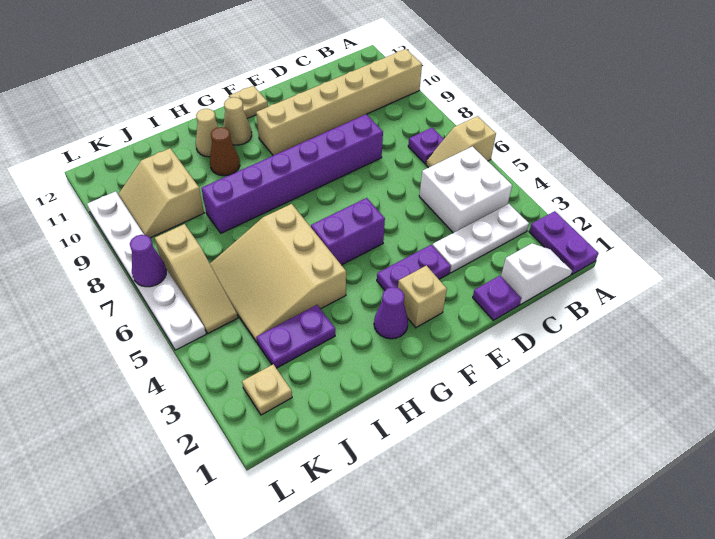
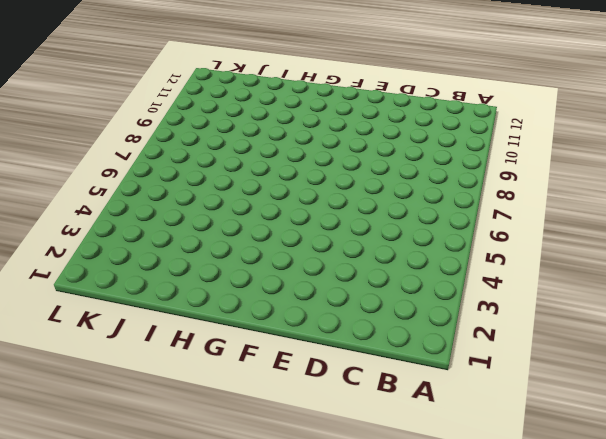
none -> purple plate A1:A2 level 1
none -> tan slope A6:B6 level 1 top A
none -> tan brick A10:F10 level 1

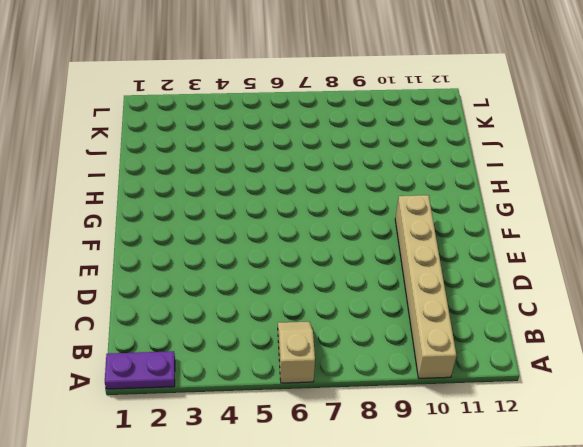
none -> white slope B1:C1 level 1 top C
none -> white plate B3:D3 level 1
none -> white brick B4:C5 level 1

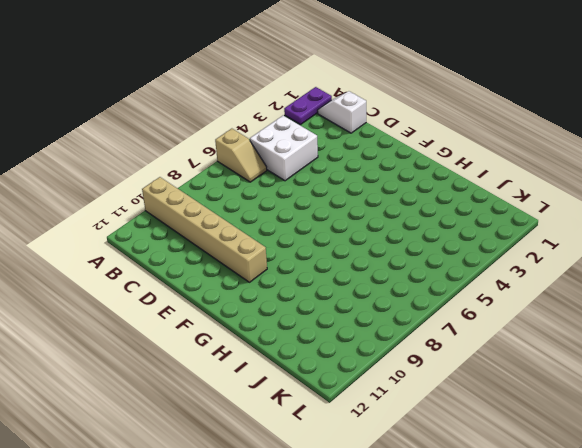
none -> white plate B3:D3 level 1
none -> purple plate B7 level 1
none -> purple plate D1 level 1

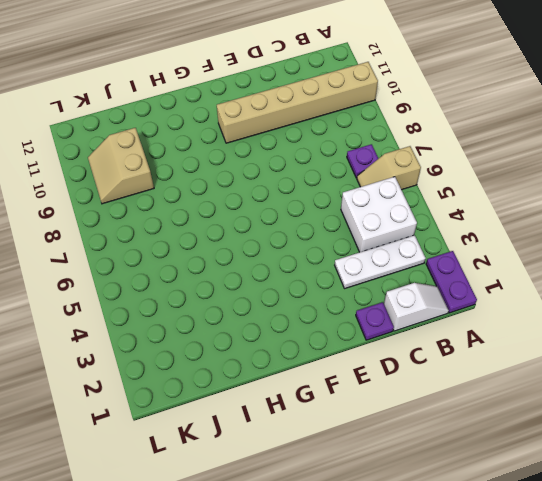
none -> purple brick D8:I8 level 1
none -> purple plate E3:F3 level 1
none -> tan brick F2 level 1

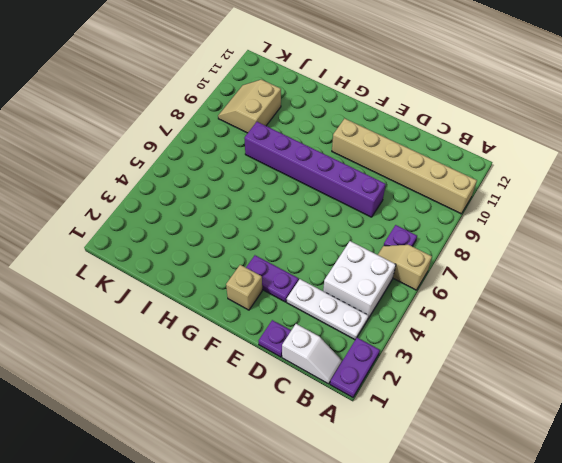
none -> purple brick F5:G5 level 1
none -> tan plate F12 level 1
none -> purple cone G2 level 1

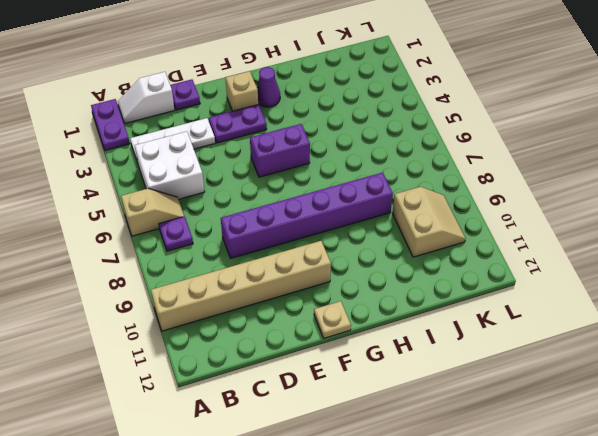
none -> tan cone G11 level 1
none -> tan slope H4:J6 level 1 top H
none -> brown cone H10 level 1

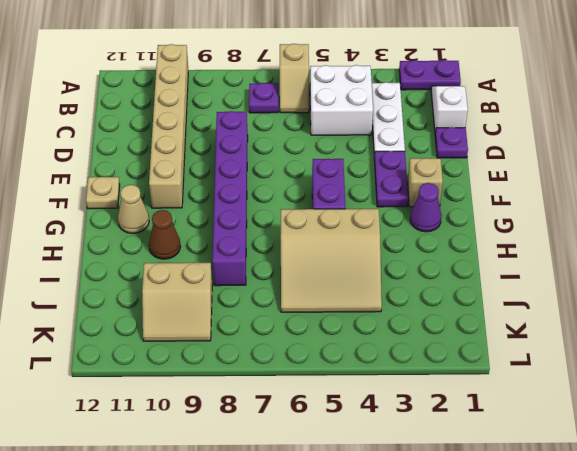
none -> tan cone H11 level 1
none -> purple plate I3:J3 level 1
none -> tan plate K2 level 1

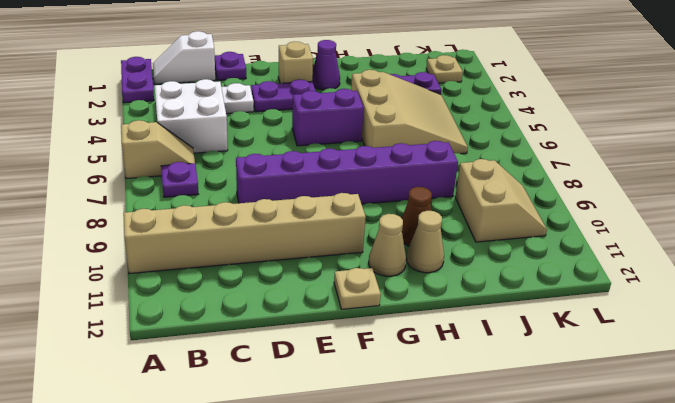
none -> tan slope K5:K7 level 1 top 7
none -> white plate L5:L10 level 1
none -> purple cone L7 level 2

